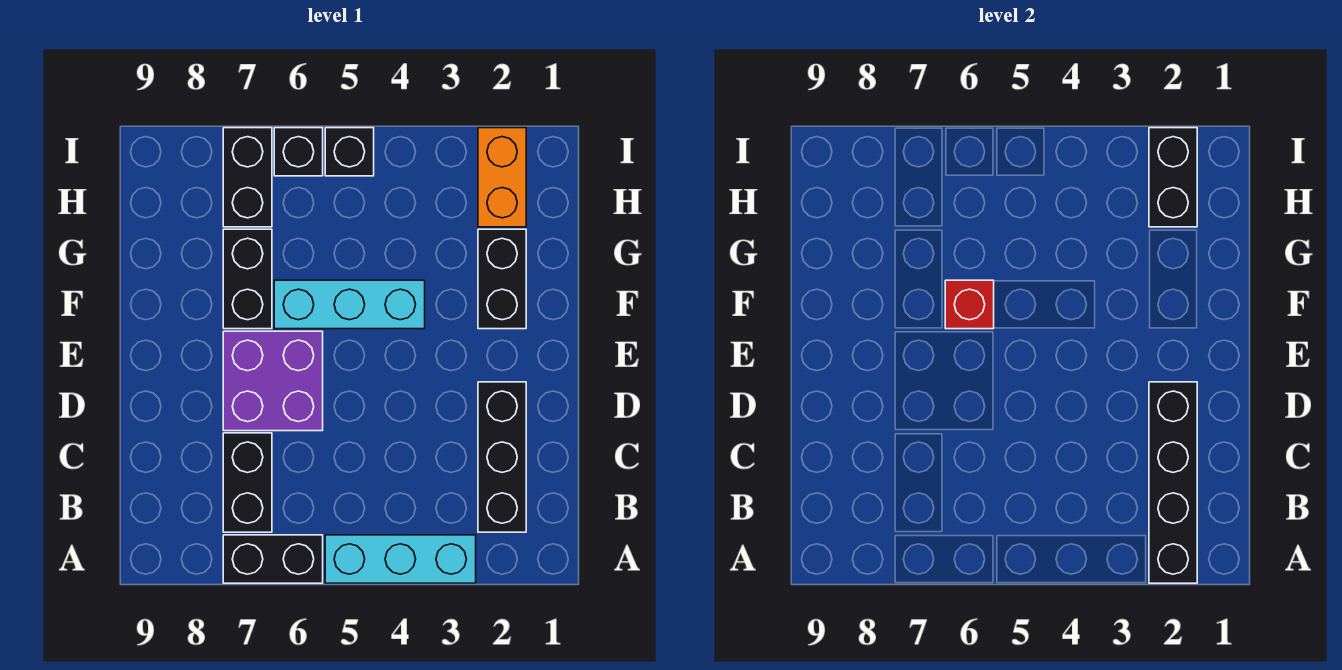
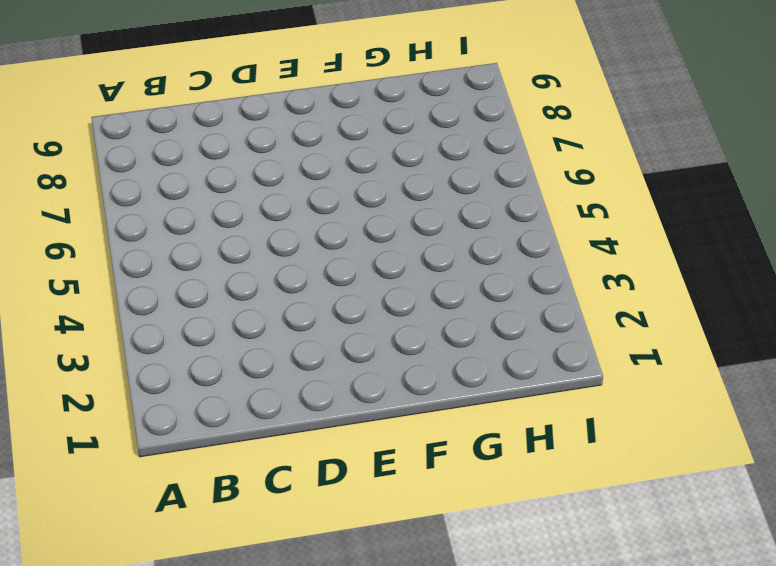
none -> cyan brick A3:A5 level 1
none -> black brick A6:A7 level 1
none -> black brick B2:D2 level 1

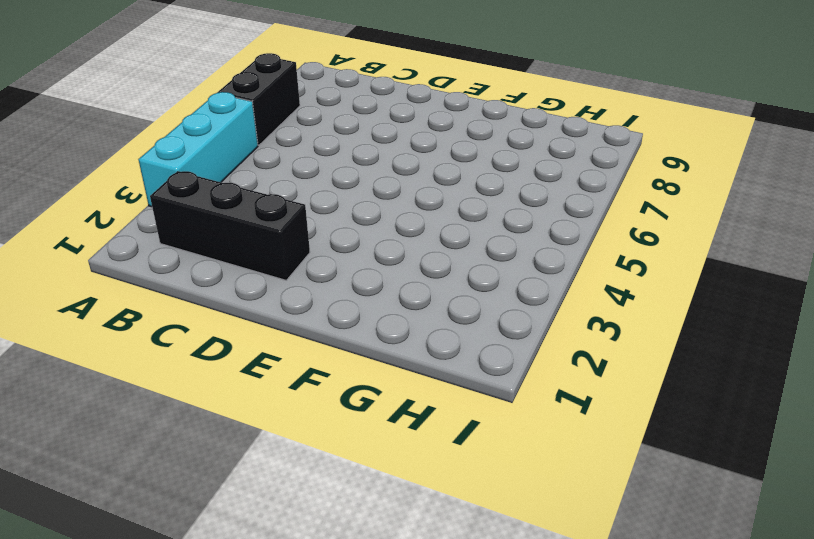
none -> black brick B7:C7 level 1
none -> purple brick D6:E7 level 1
none -> black brick F2:G2 level 1

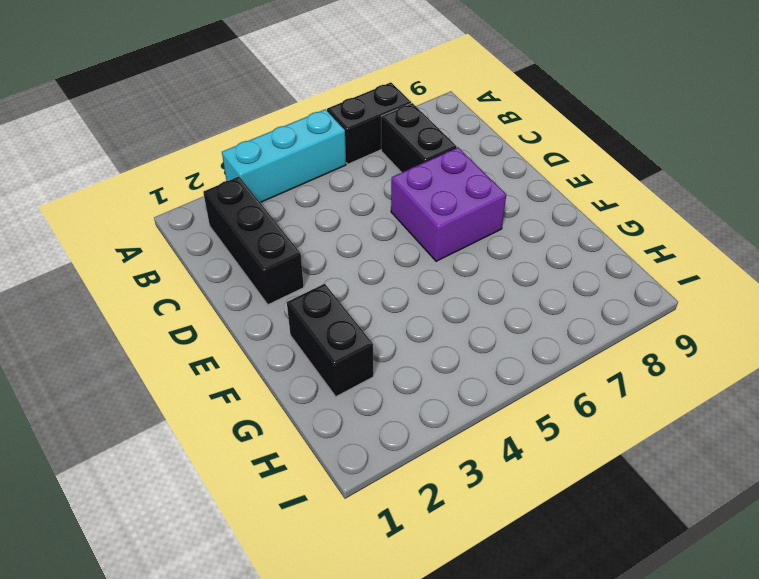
none -> cyan brick F4:F6 level 1
none -> black brick F7:G7 level 1
none -> orange brick H2:I2 level 1

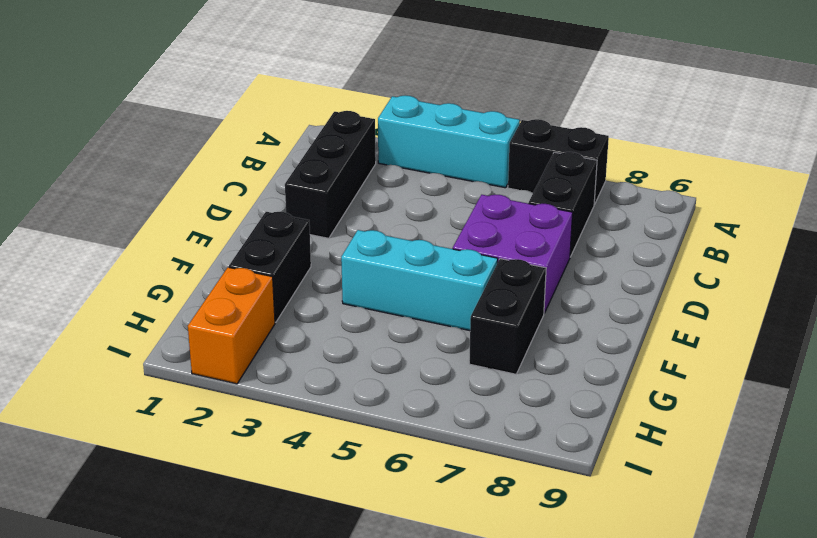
none -> black brick H7:I7 level 1
none -> black brick I5 level 1
none -> black brick I6 level 1

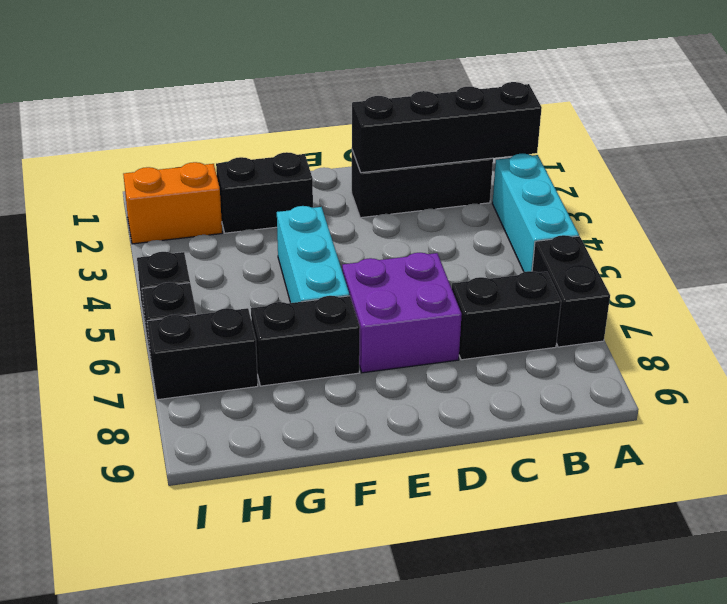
none -> red brick F6 level 2
none -> black brick H2:I2 level 2

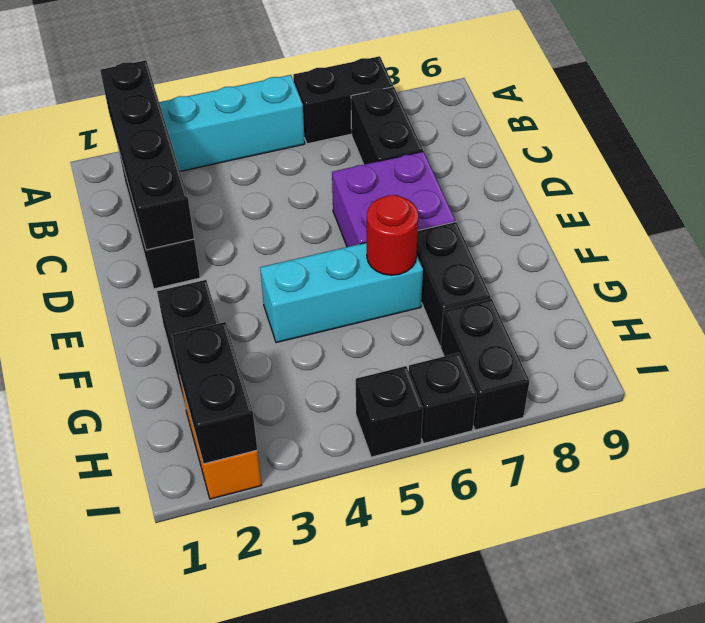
red round brick F6 level 2 -> red brick F6 level 2

